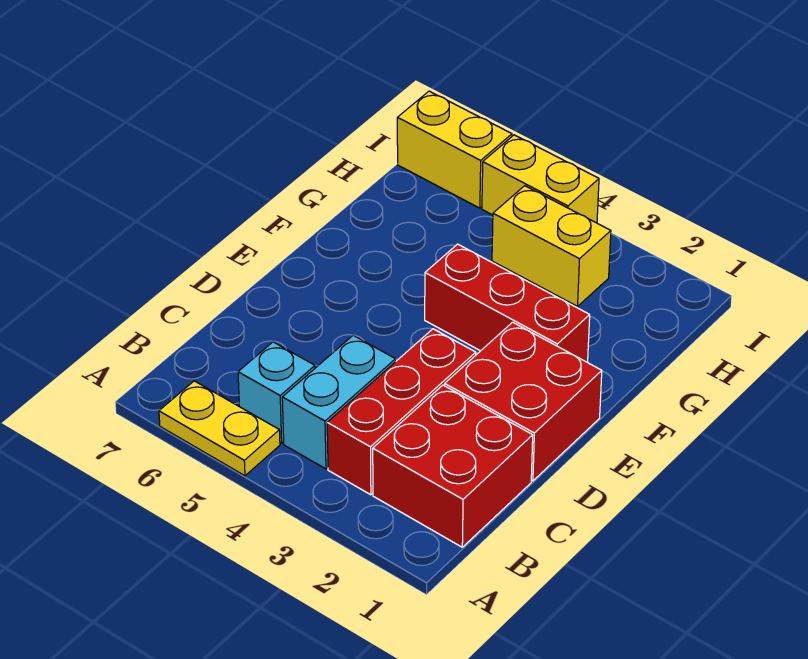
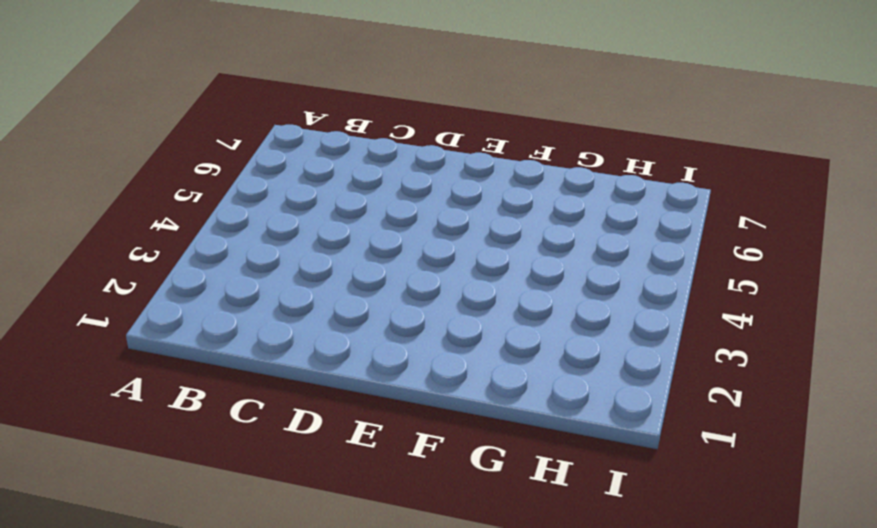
none -> yellow plate A5:A6 level 1
none -> red brick B1:C2 level 1

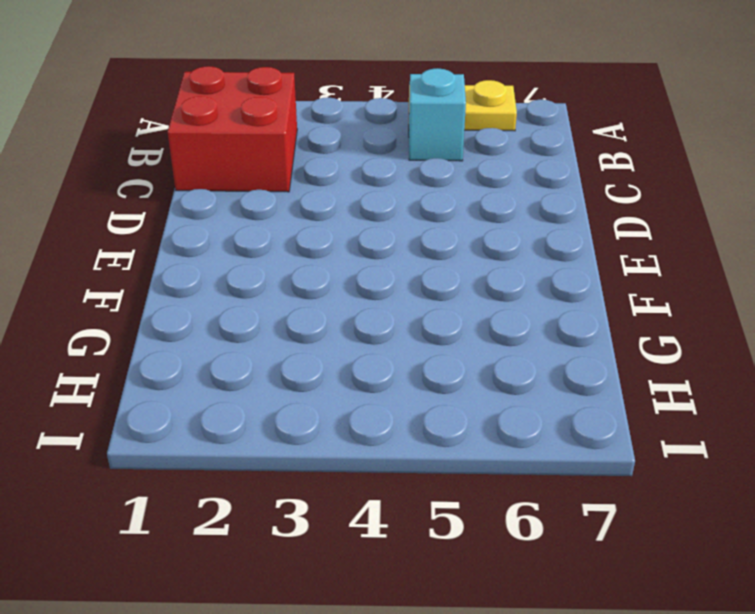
none -> red brick B3:D3 level 1
none -> cyan brick B4:C4 level 1

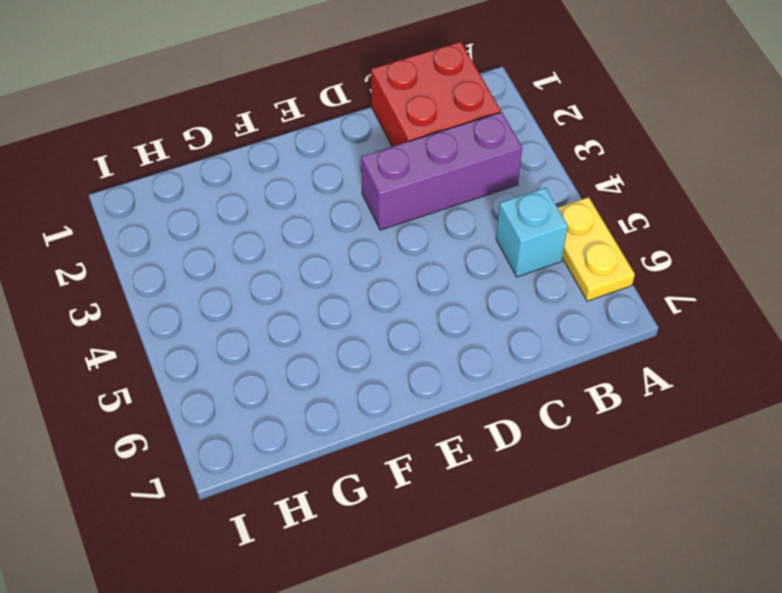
purple brick B3:D3 level 1 -> red brick B3:D3 level 1
none -> cyan brick B4:C4 level 1
none -> red brick D1:E2 level 1

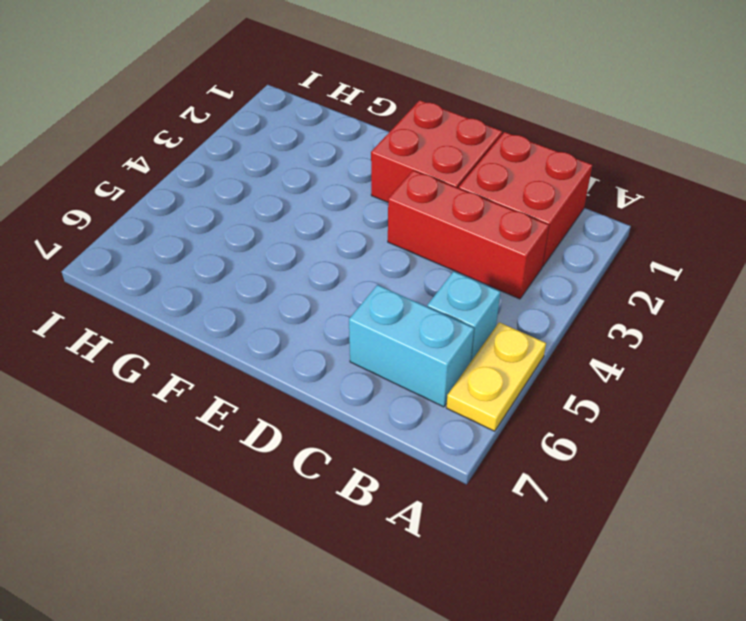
cyan brick B6:C6 level 1 -> cyan brick B4:C4 level 1
none -> red brick F2:F4 level 1
none -> yellow brick H3:H4 level 1

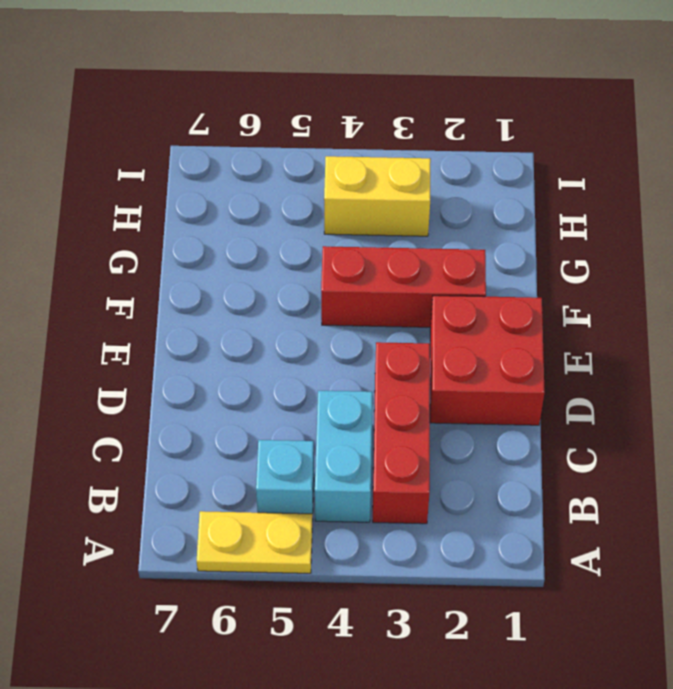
none -> red brick B1:C2 level 1
none -> yellow brick I4:I5 level 1

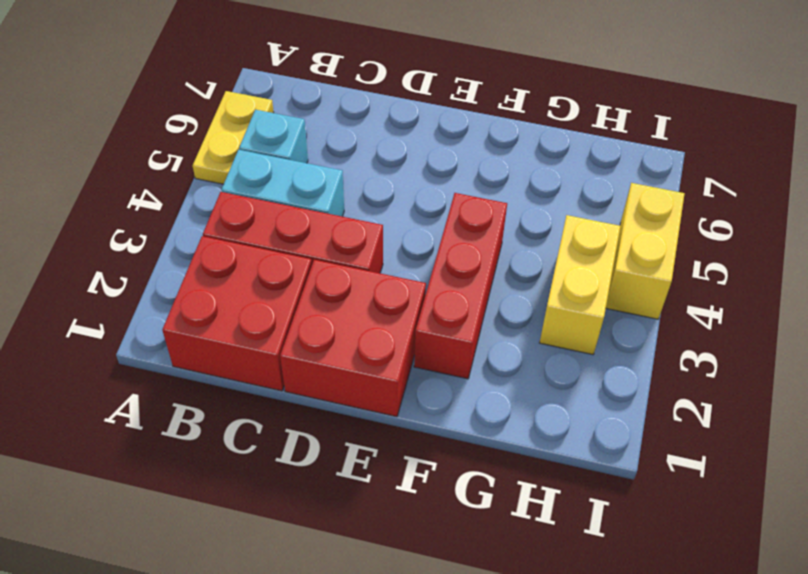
none -> yellow brick I6:I7 level 1

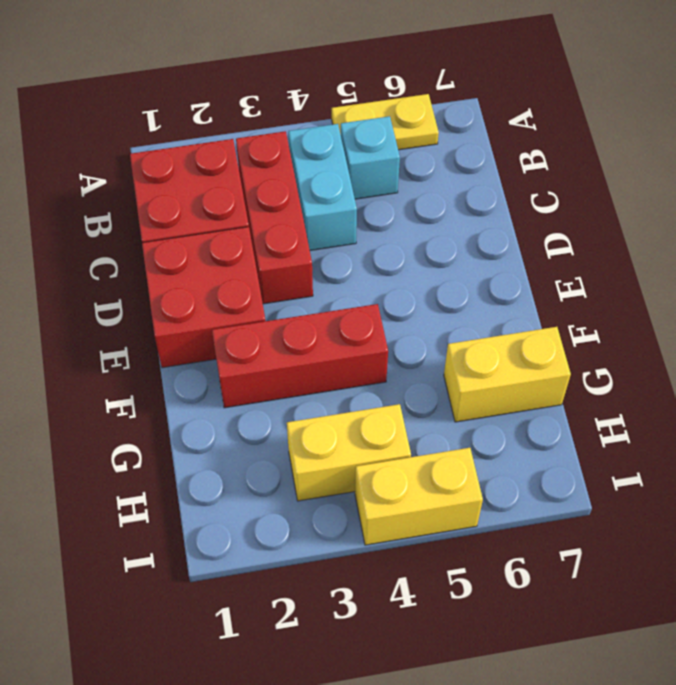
yellow brick G6:G7 level 1 -> yellow brick I6:I7 level 1

